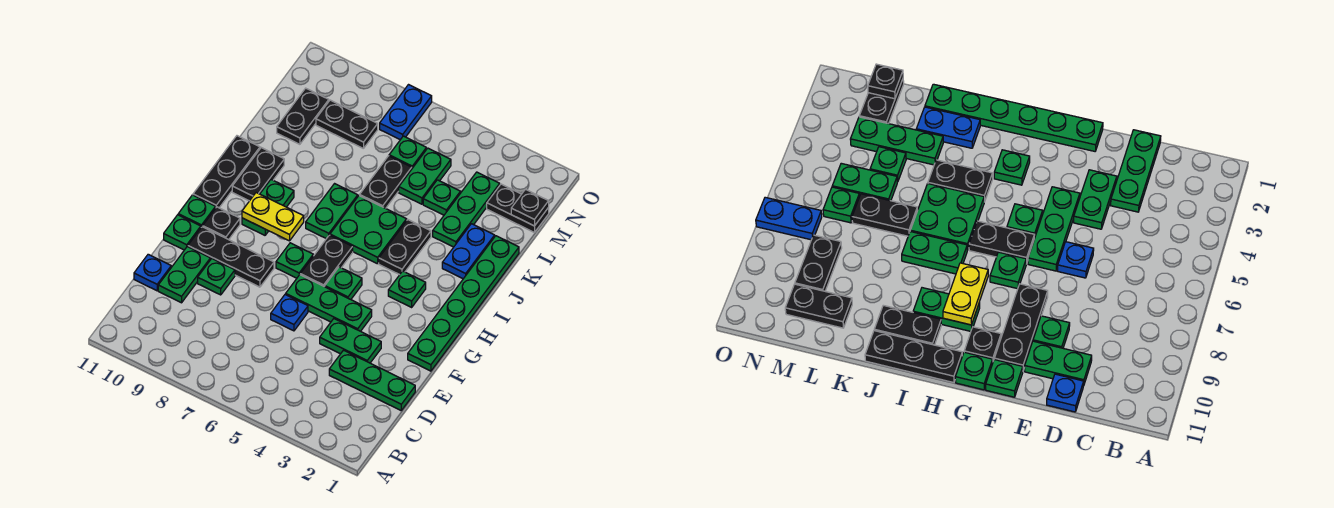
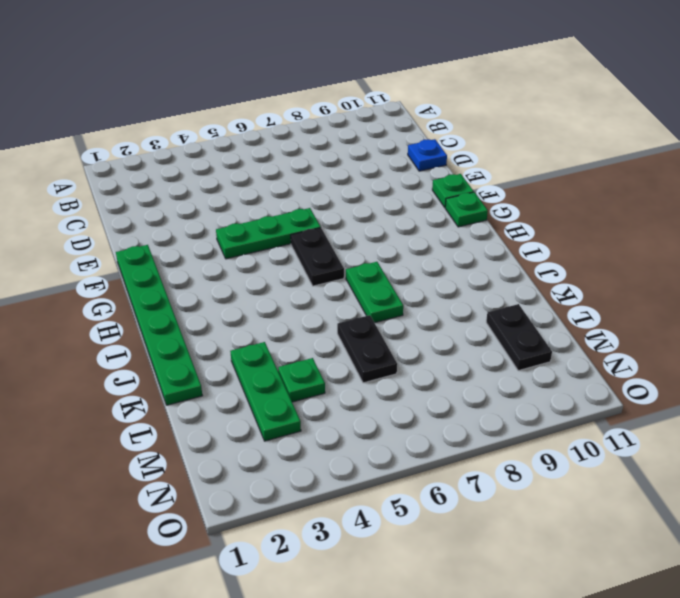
none -> green plate D1:D3 level 1
none -> green plate D10:E10 level 1
none -> green plate E3:E4 level 1
none -> blue plate E6 level 1

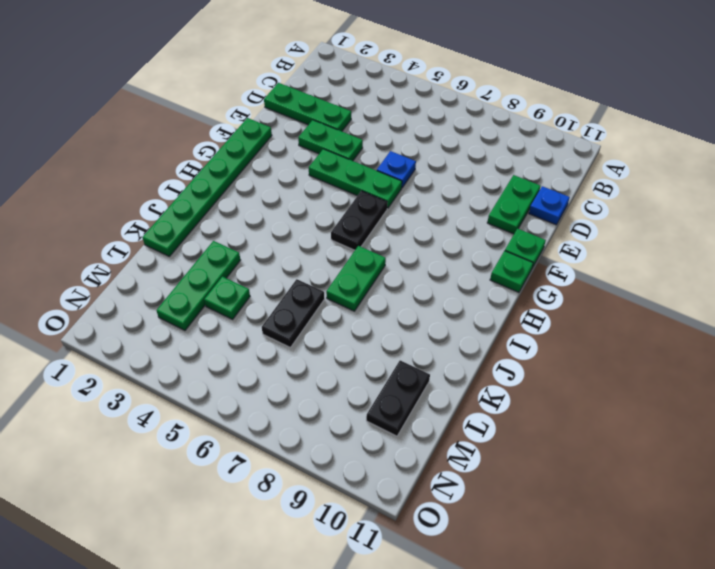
none -> green plate E9 level 1
none -> black plate F8:F10 level 1
none -> green plate G5 level 1
none -> green plate G7 level 1

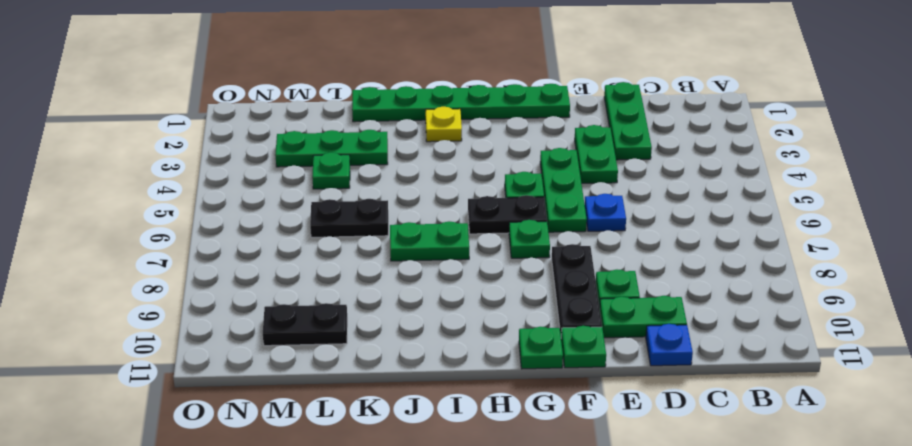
yellow plate I2 level 1 -> none
none -> black plate G10 level 1
none -> green plate H3 level 1
none -> green plate H9:I9 level 1
none -> black plate H11:J11 level 1

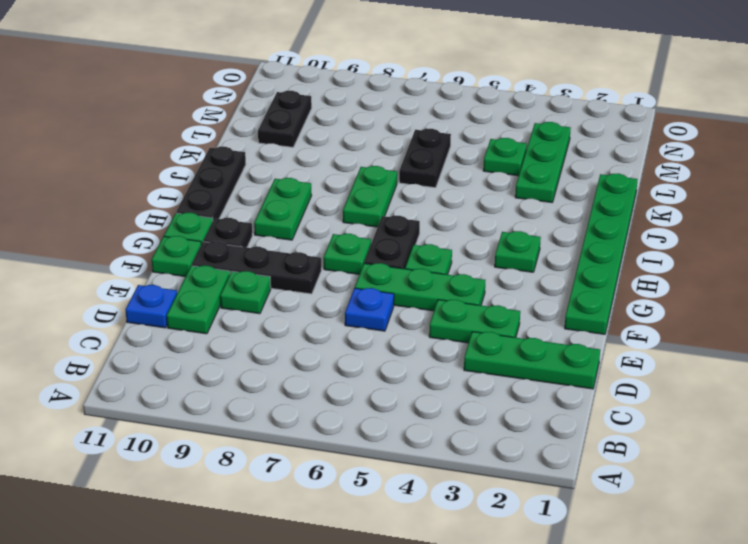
none -> black plate I4:J4 level 1
none -> green plate I5:J6 level 1
none -> black plate I10:J10 level 1
none -> blue plate J2:K2 level 1

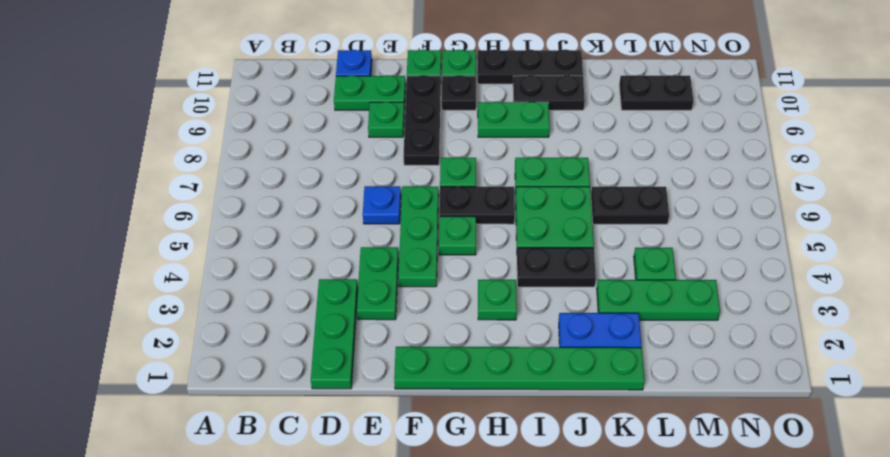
none -> green plate L5:M5 level 1
none -> black plate M1:M2 level 1
none -> green plate M6 level 1
none -> black plate M8:M9 level 1

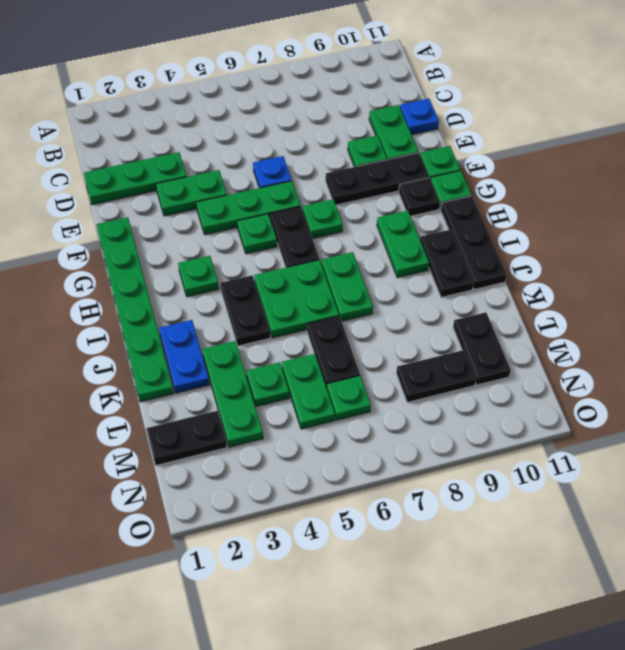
none -> blue plate N7:O7 level 1
none -> yellow plate H8:H9 level 2
none -> black plate M1 level 2

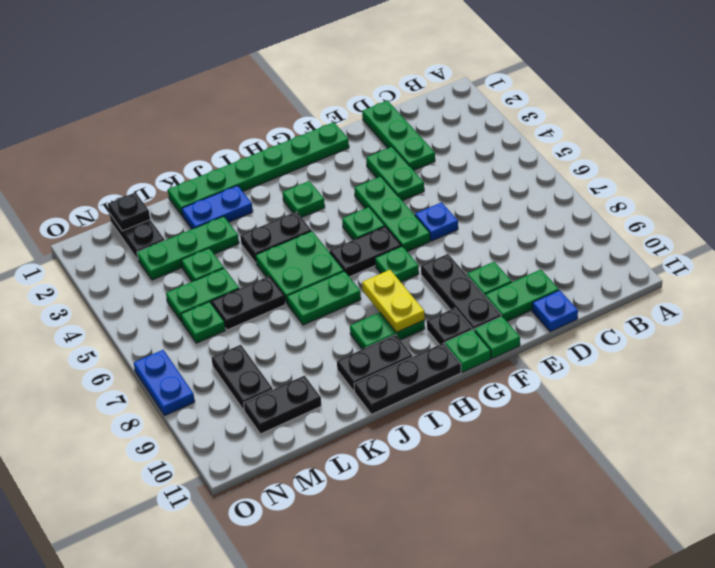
blue plate O7:O8 level 1 -> blue plate N7:O7 level 1

